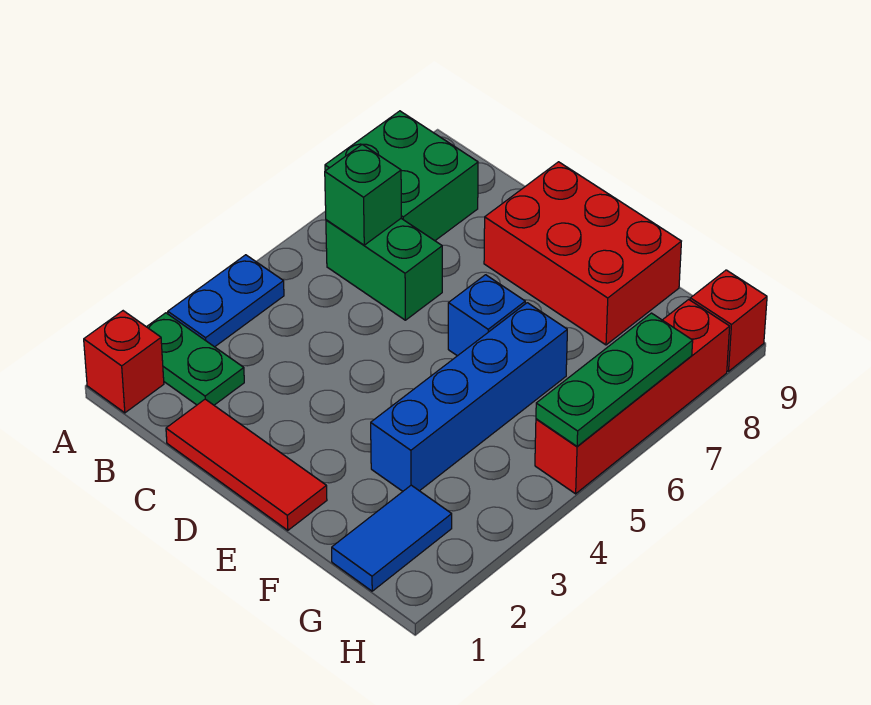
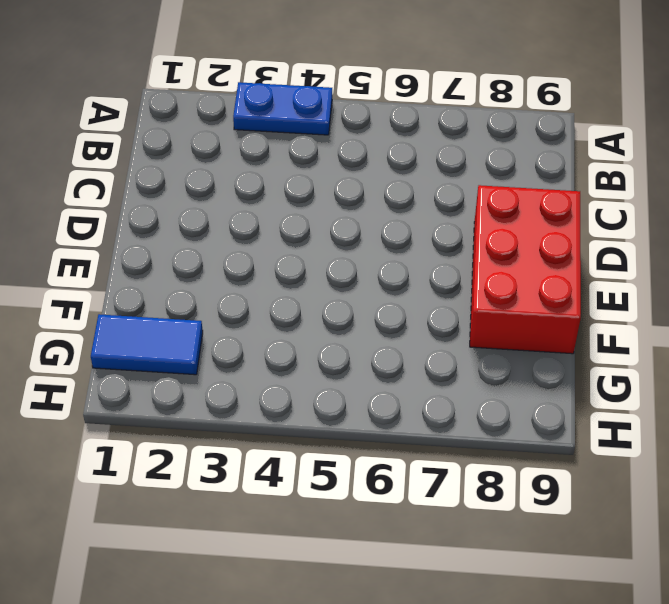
none -> red brick A1 level 1
none -> green plate A2:B2 level 1
none -> green brick A7:B8 level 1

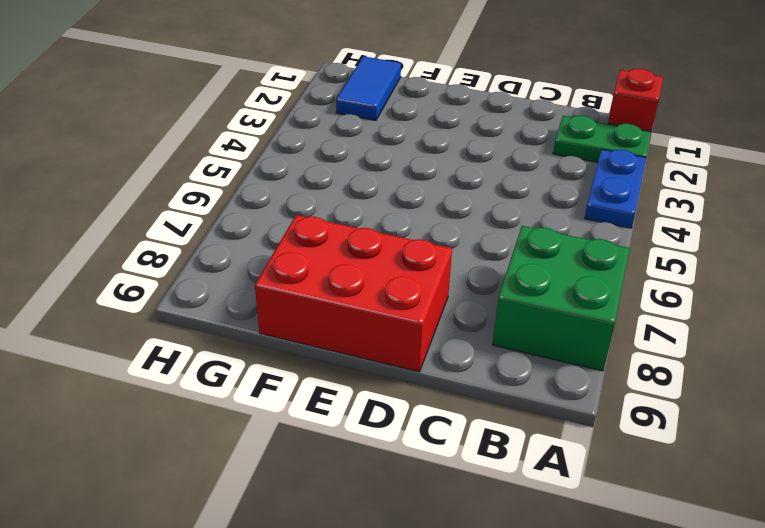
none -> green brick B6:C6 level 1
none -> red tile C1:E1 level 1
none -> blue brick E6 level 1

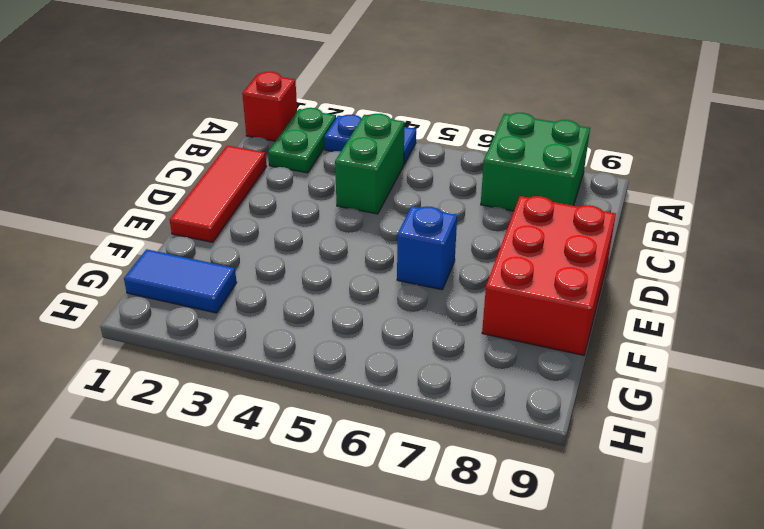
green brick B4:C4 level 1 -> green brick B6:C6 level 1
none -> blue brick F3:F6 level 1
none -> red brick H5:H8 level 1
none -> red brick H9 level 1

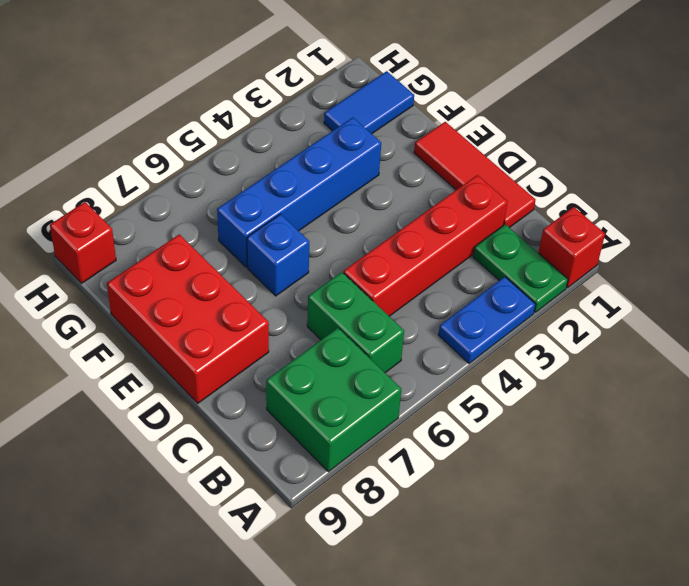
red brick C2:C5 level 1 -> red brick H5:H8 level 1
none -> green brick B6 level 2
none -> green plate H5:H7 level 2

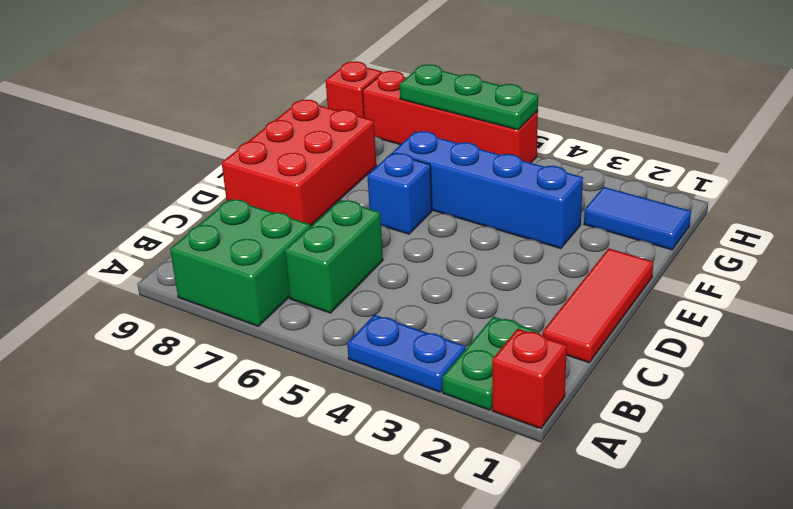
none -> green brick B6 level 2

